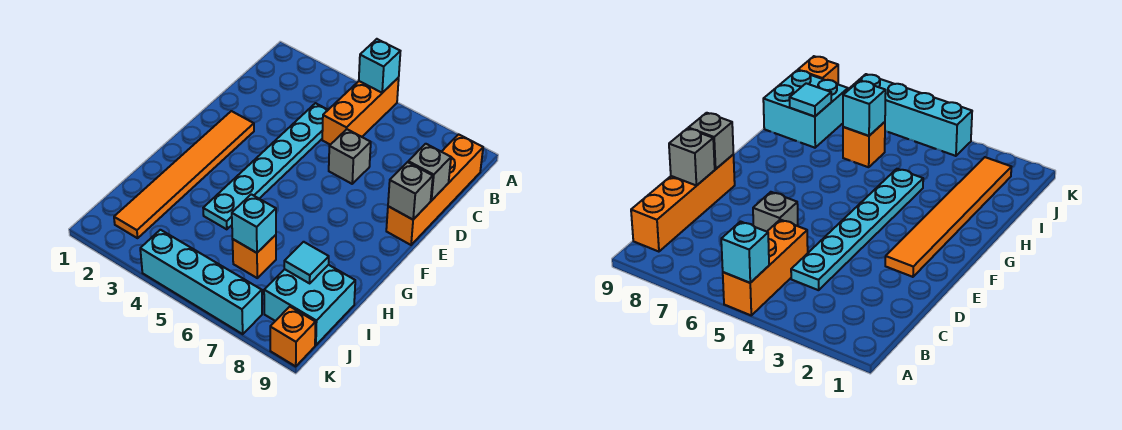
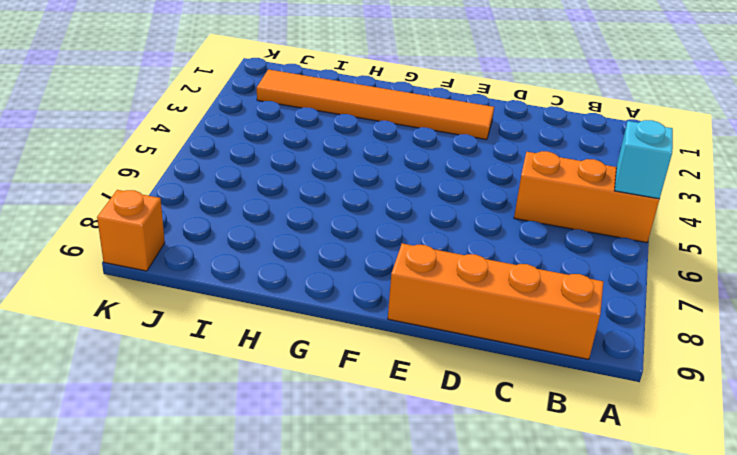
none -> cyan plate C4:H4 level 1
none -> grey brick D6 level 1
none -> orange brick I6 level 1

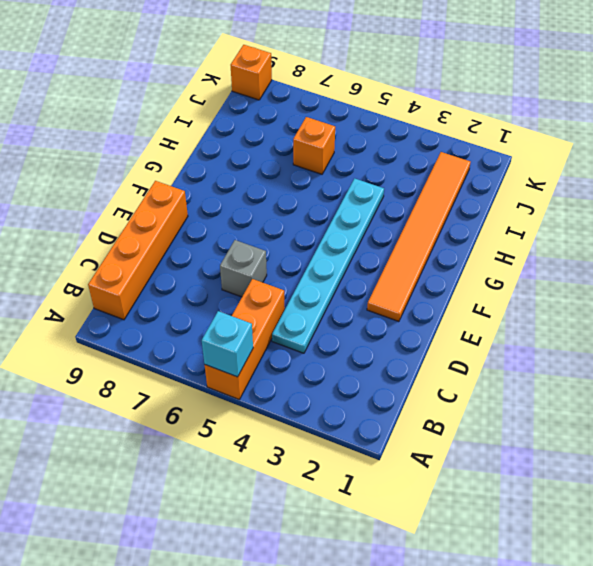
none -> cyan brick I8:J9 level 1
none -> cyan brick K4:K7 level 1
none -> grey brick D9 level 2

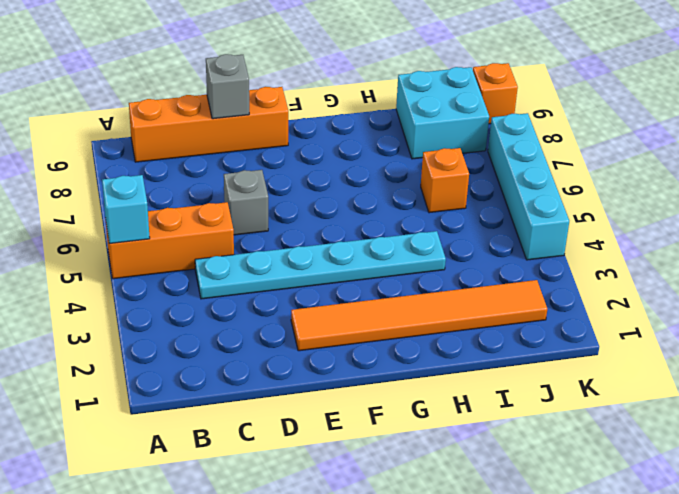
none -> grey brick E9 level 2
none -> cyan brick I6 level 2
none -> cyan tile I8 level 2

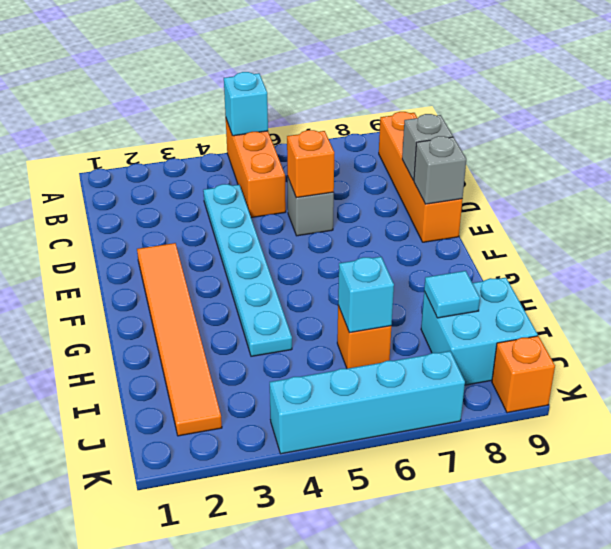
orange brick D6 level 2 -> none

